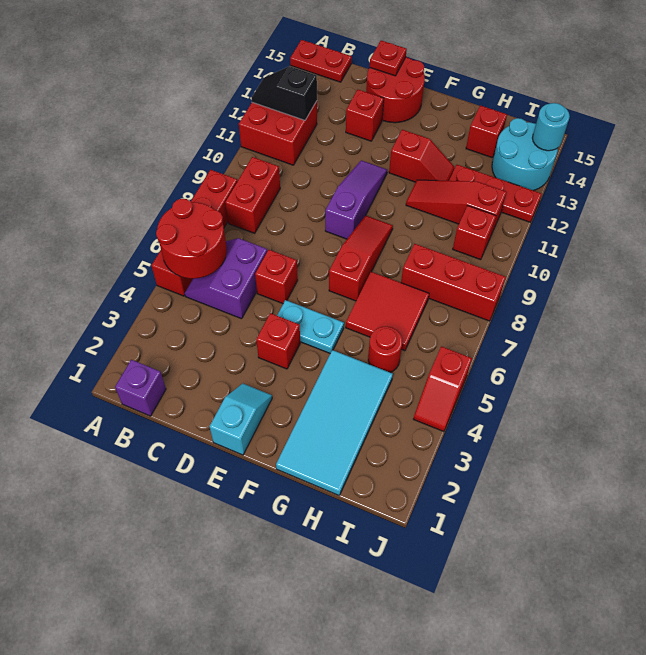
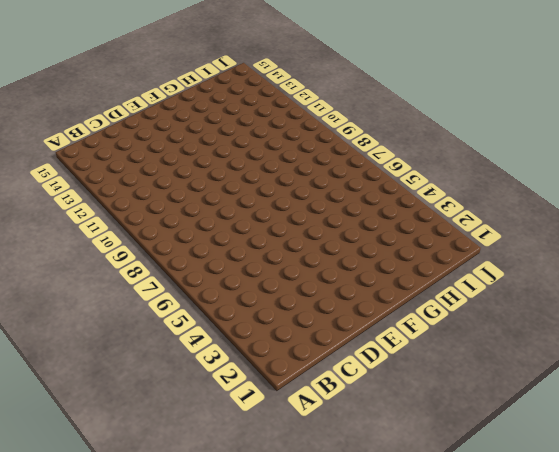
none -> red brick A5:A8 level 1
none -> red brick A11:B12 level 1
none -> red plate A15:B15 level 1

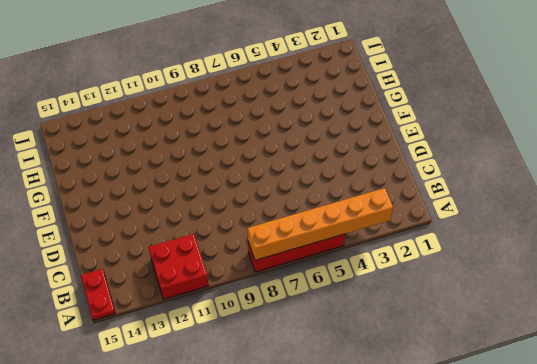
orange brick A3:A8 level 2 -> red round brick A5:B6 level 2
none -> purple brick B1 level 1
none -> purple slope B5:C6 level 1 top C
none -> red brick B8:B9 level 1

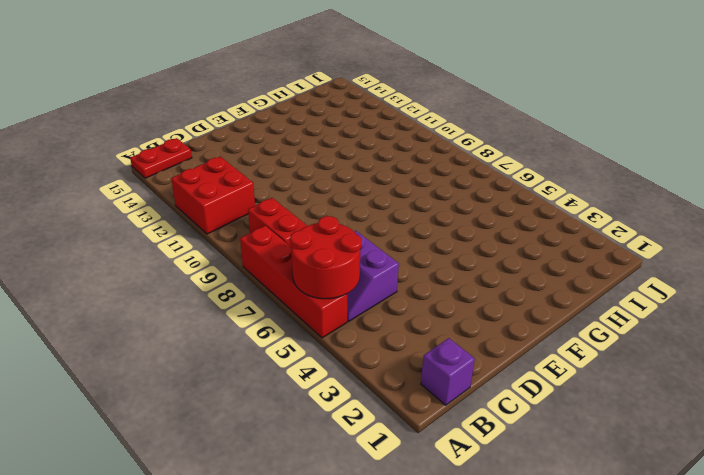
none -> red brick D6 level 1
none -> red brick D13 level 1
none -> red round brick D14:E15 level 1

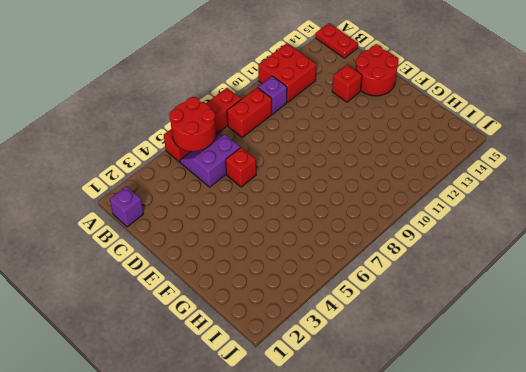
purple brick B10 level 1 -> none
none -> cyan slope E1:E2 level 1 top 1
none -> red brick E4 level 1
none -> cyan plate E5:F5 level 1

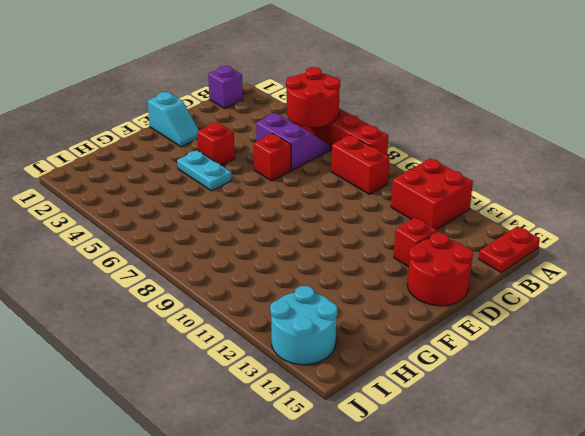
cyan plate F4:F5 level 1 -> cyan plate E5:F5 level 1
none -> purple slope E9:E11 level 1 top 9
none -> red slope F7:F9 level 1 top 7
none -> red slope F12:G12 level 1 top F

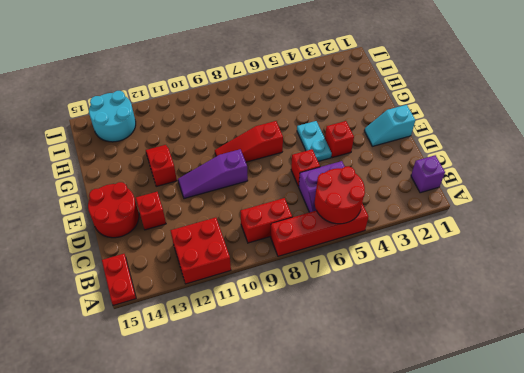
none -> cyan tile G1:H4 level 1
none -> red tile G6:H7 level 1
none -> red slope G11:I11 level 1 top I

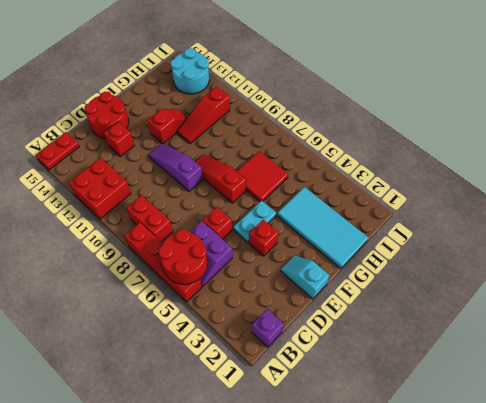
none -> red round brick H5 level 1
none -> red brick H8:J8 level 1
none -> red plate H12:J12 level 1

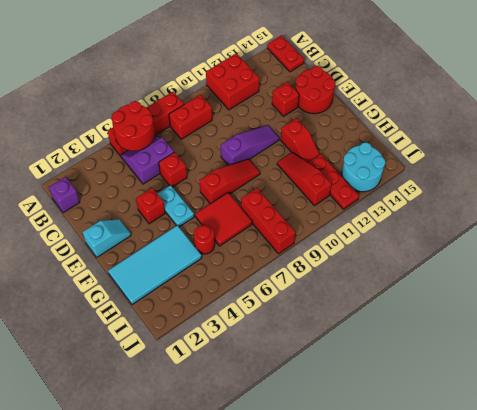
none -> red brick H14 level 1
none -> red brick I10 level 1
none -> red slope J4:J5 level 1 top 5

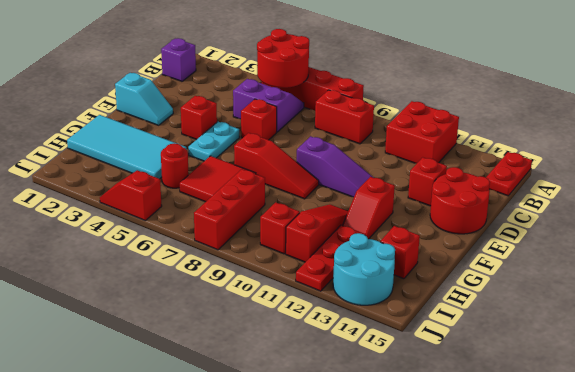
none -> black slope A12:B12 level 2 top B
none -> red plate D15 level 2
none -> cyan round brick J14 level 2

